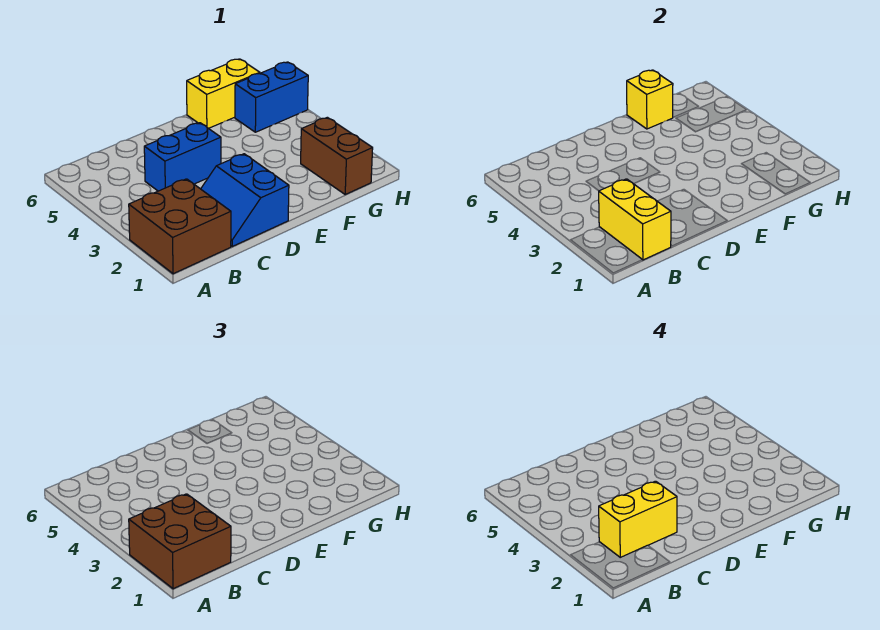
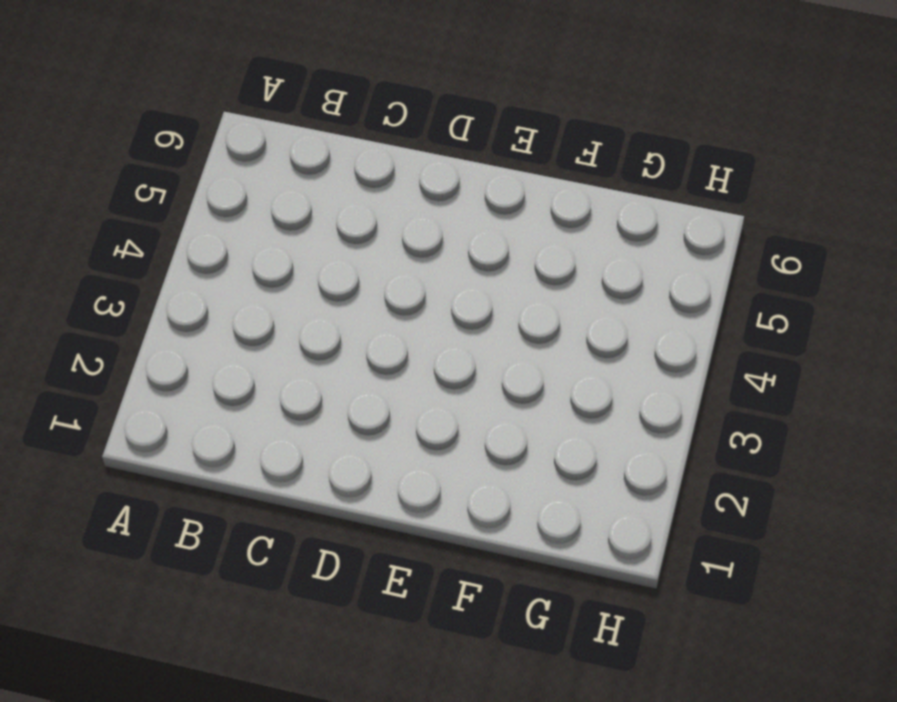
none -> brown brick A1:B2 level 1
none -> blue slope C1:D2 level 1 top D

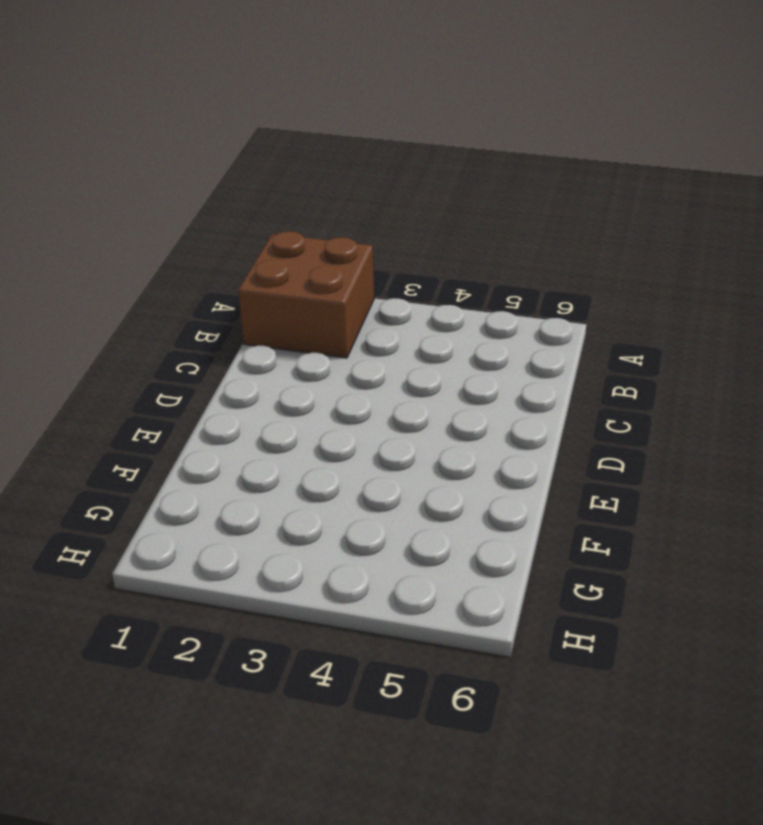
none -> blue slope C1:D2 level 1 top D
none -> blue brick C4:D4 level 1

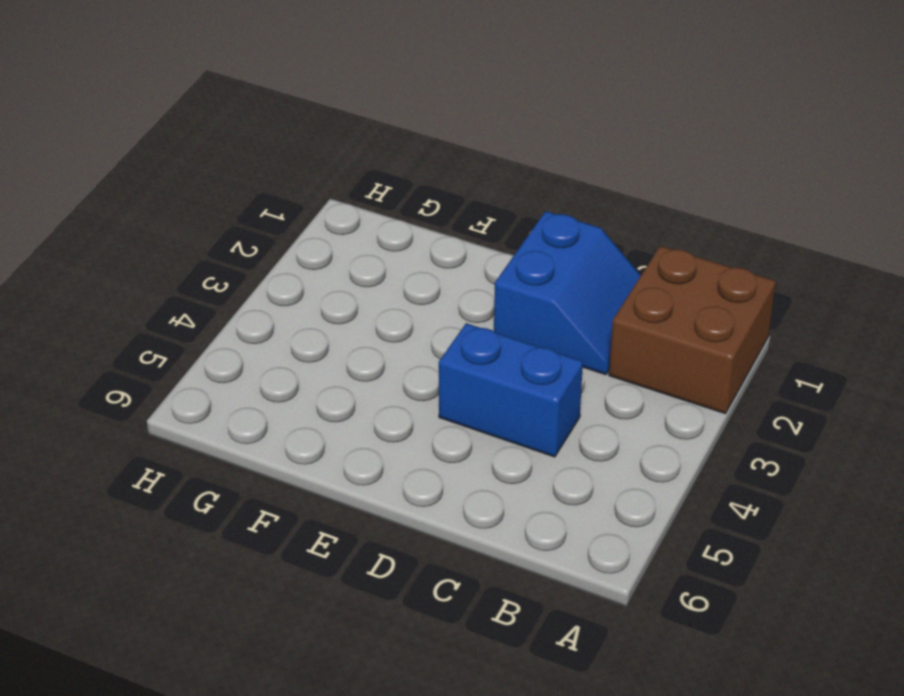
none -> yellow brick F6:G6 level 1
none -> brown brick G1:G2 level 1

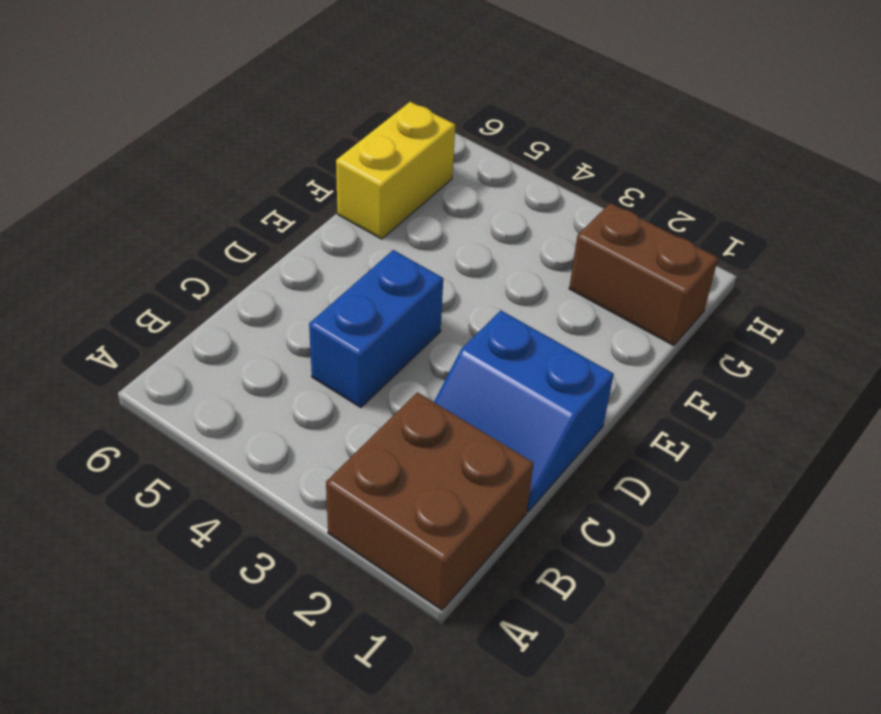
none -> blue brick G5:H5 level 1
none -> yellow brick B1:B2 level 2

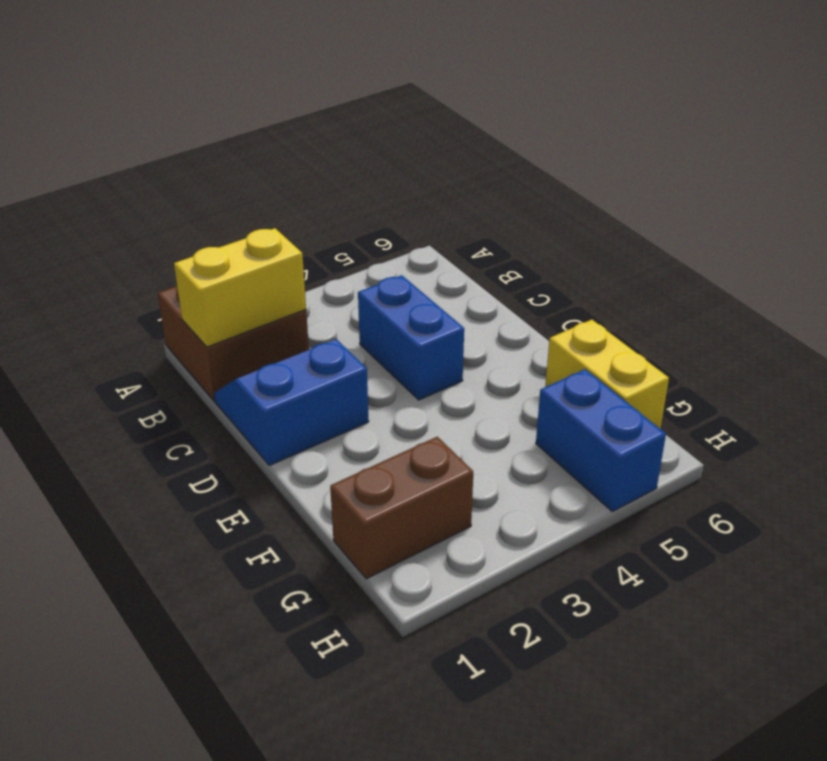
none -> yellow brick F6 level 2
none -> brown brick A1:B2 level 3

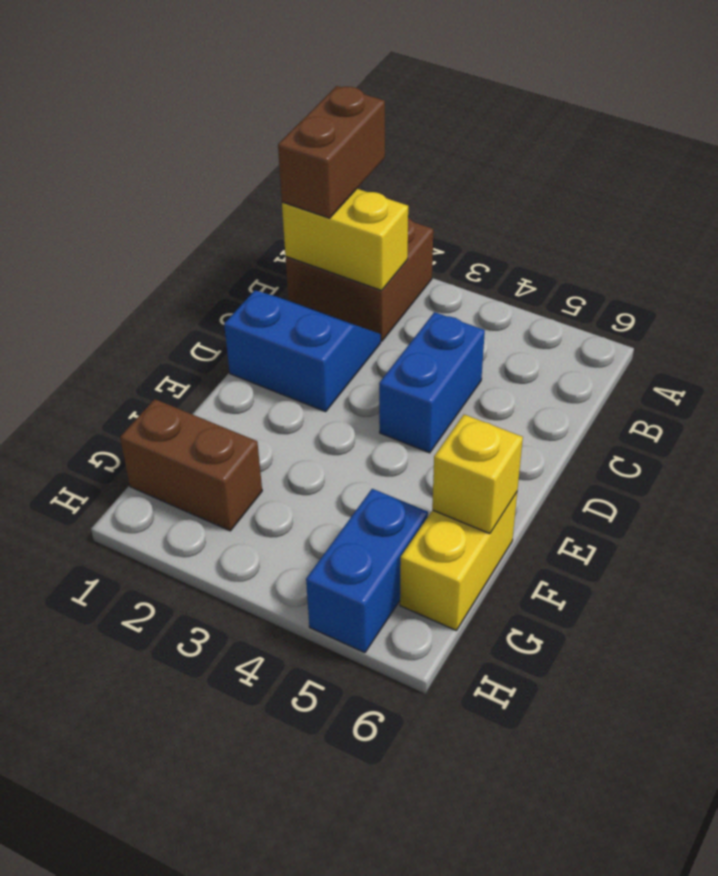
brown brick A1:B1 level 3 -> brown brick A1:B2 level 3
none -> yellow brick B2:C2 level 4

